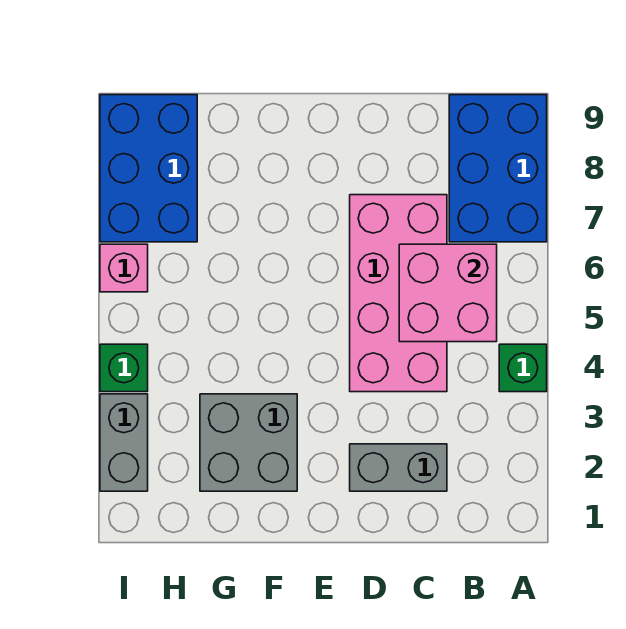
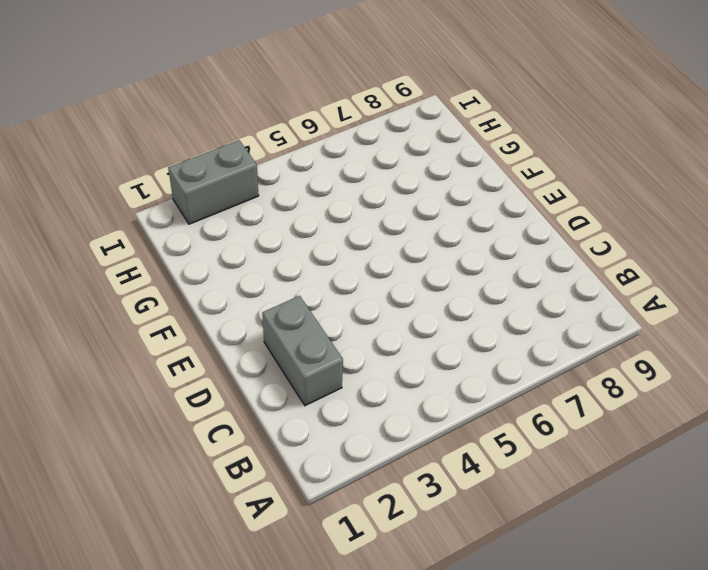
none -> green brick A4 level 1
none -> blue brick A7:B9 level 1

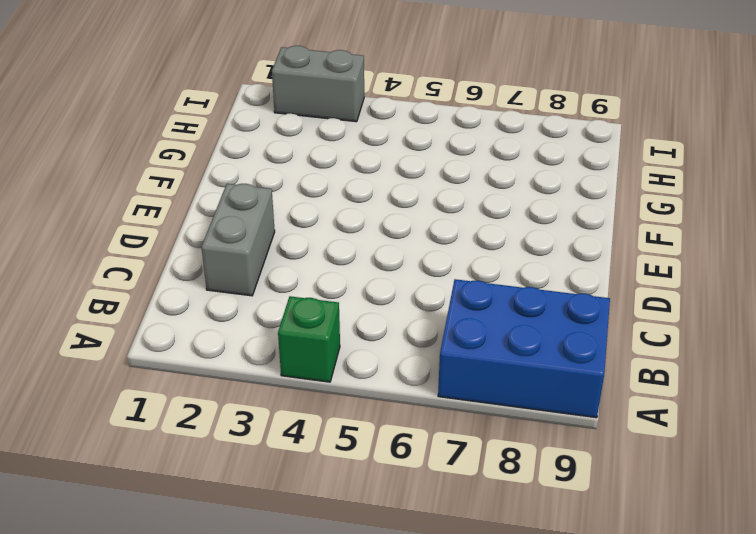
none -> pink brick C4:D7 level 1
none -> grey brick F2:G3 level 1

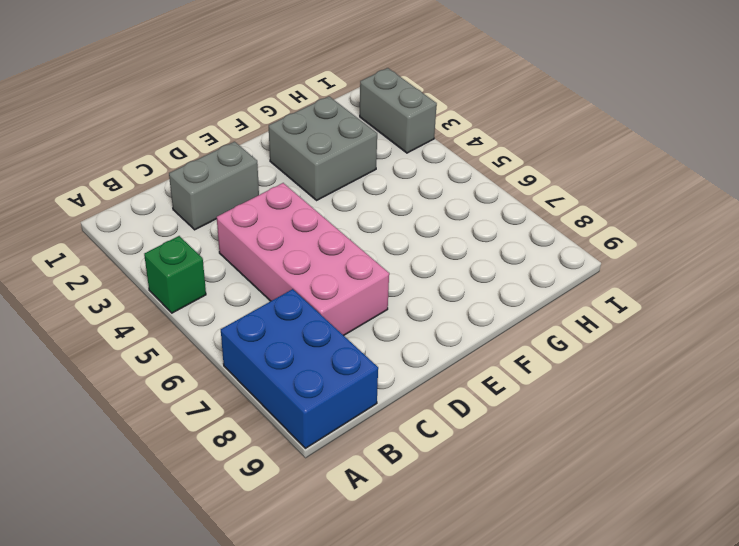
none -> blue brick H7:I9 level 1
none -> green brick I4 level 1

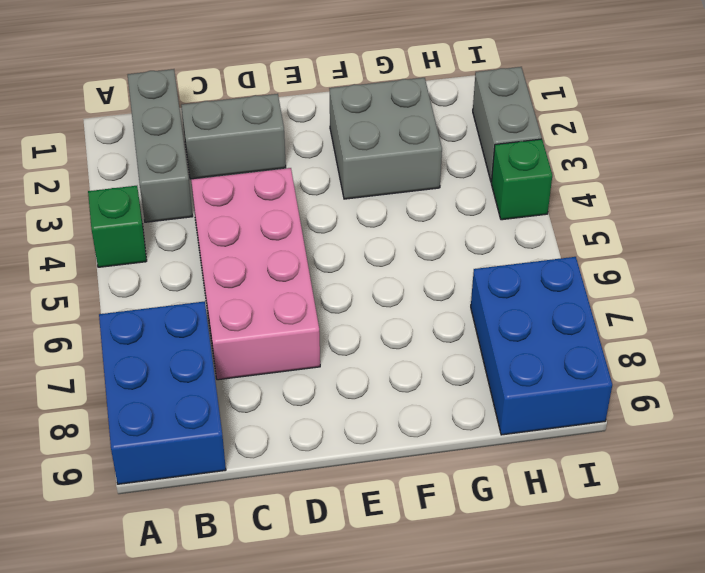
grey brick B1:B3 level 1 -> none
none -> pink brick I6 level 1
none -> pink brick B5:C6 level 2

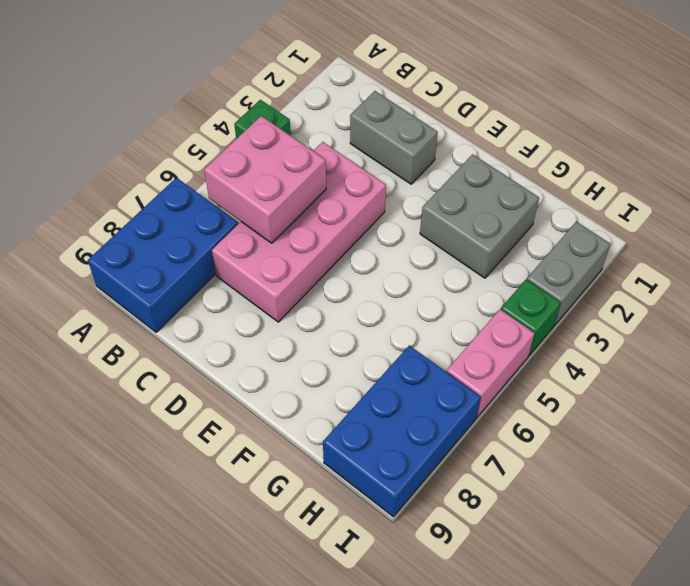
pink brick I5:I6 level 1 -> pink brick I6 level 1

